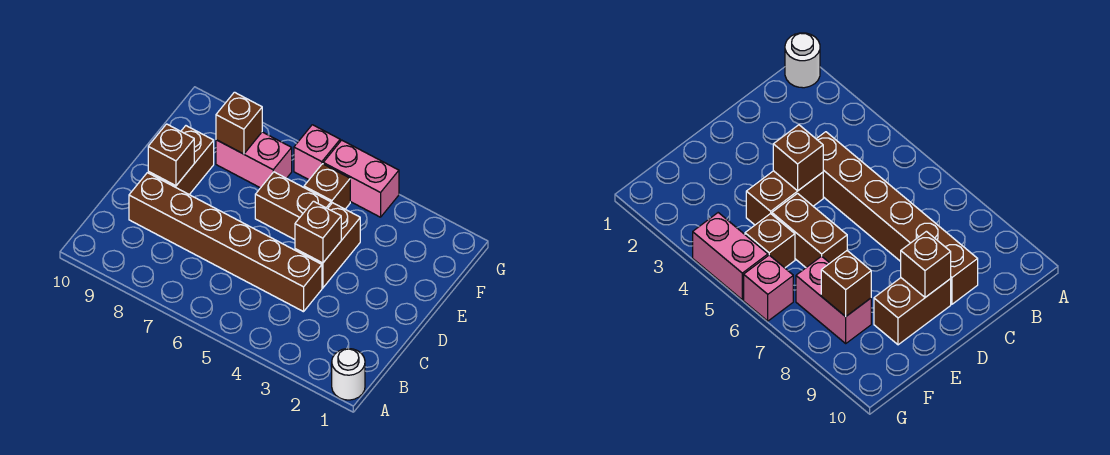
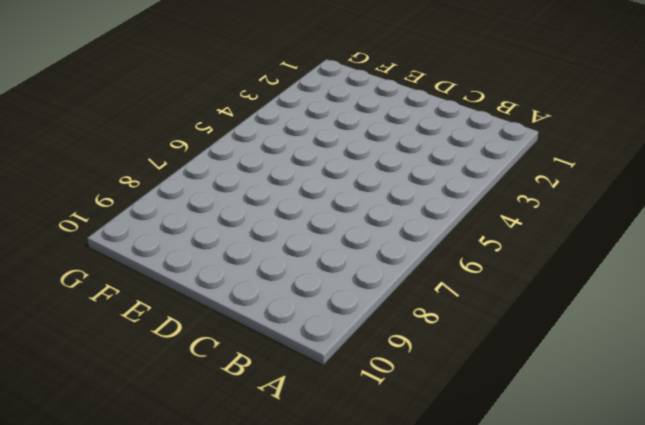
none -> white round brick A1 level 1
none -> brown brick C4:C9 level 1
none -> brown brick D4:E4 level 1

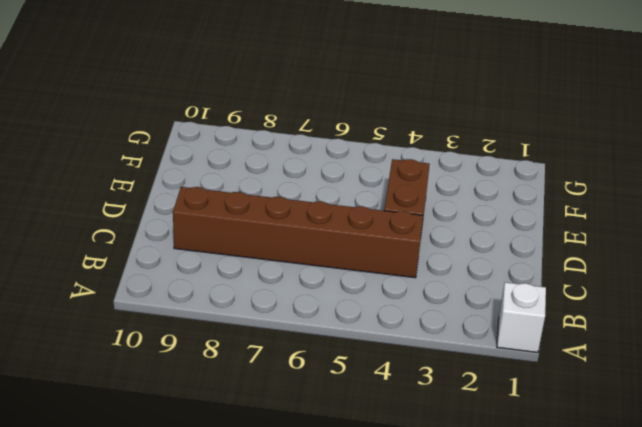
white brick A1 level 1 -> white round brick A1 level 1
none -> brown brick D9:E9 level 1
none -> brown brick E5:E6 level 1
none -> brown brick F5 level 1

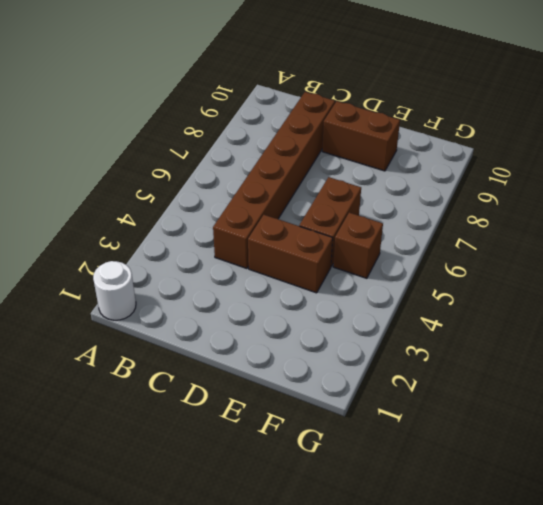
none -> pink brick F7:F8 level 1
none -> pink brick G4:G5 level 1
none -> pink brick G6 level 1

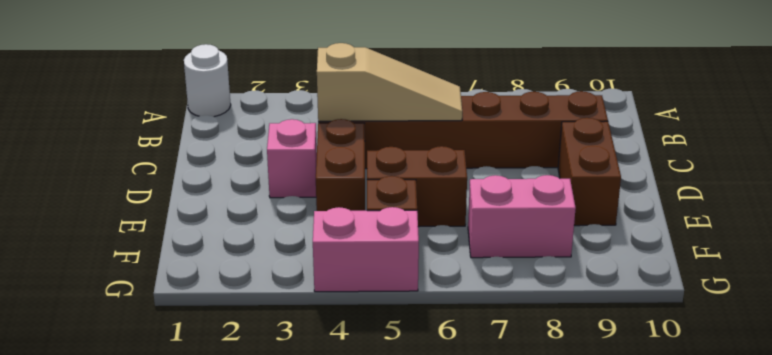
tan slope C4:C6 level 2 top 4 -> none
pink brick D3 level 1 -> pink brick G6 level 1
none -> brown brick D4 level 2
none -> brown brick D9 level 2
none -> brown brick F8 level 2

